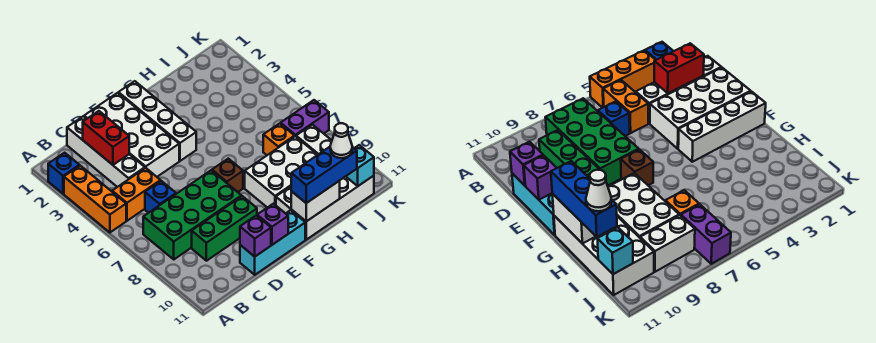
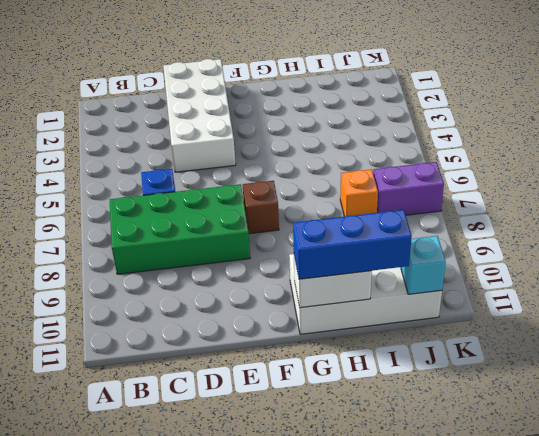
none -> blue brick A2 level 1
none -> orange brick A3:A5 level 1
none -> orange brick B5:C5 level 1

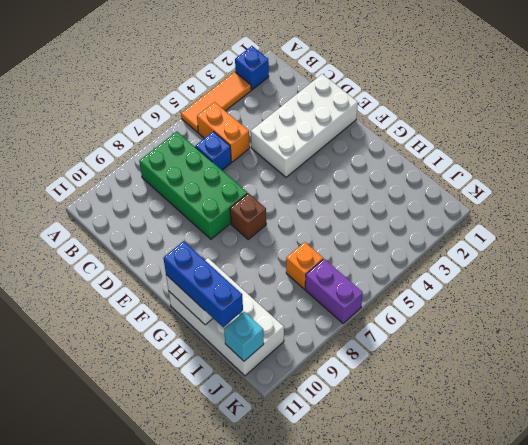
orange tile A3:A5 level 1 -> orange brick A3:A5 level 1
none -> white brick C1:C4 level 1
none -> green brick C9:E9 level 1
none -> cyan brick D11:F11 level 1

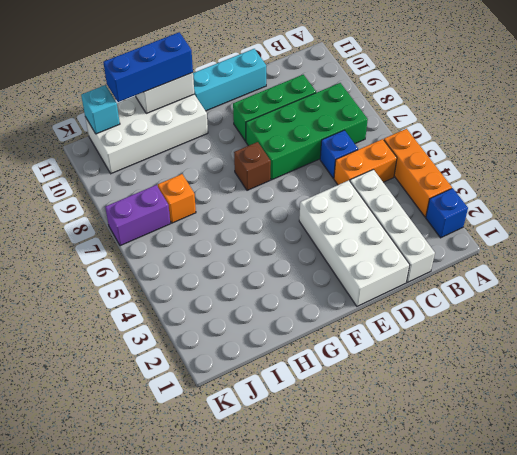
none -> white brick F1:F4 level 1
none -> white brick G8:I9 level 1
none -> white brick J8:J9 level 1

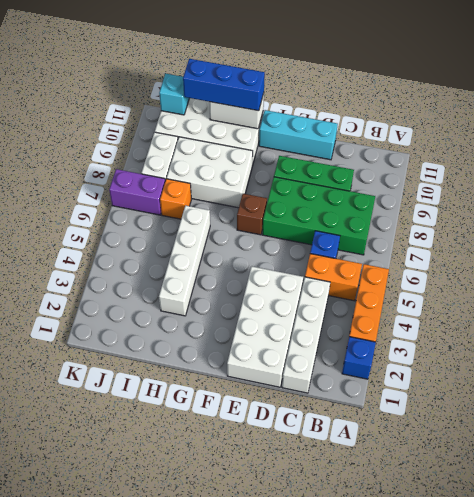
white brick H3:H6 level 1 -> white brick F1:F4 level 1
none -> red brick C2:C3 level 2
none -> purple brick D11 level 2
none -> purple brick E11 level 2

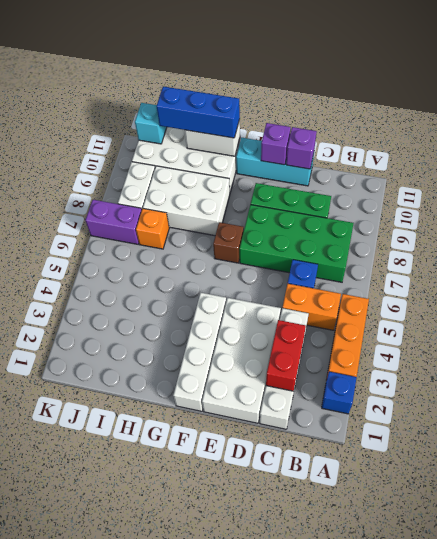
none -> white cone I11 level 4

